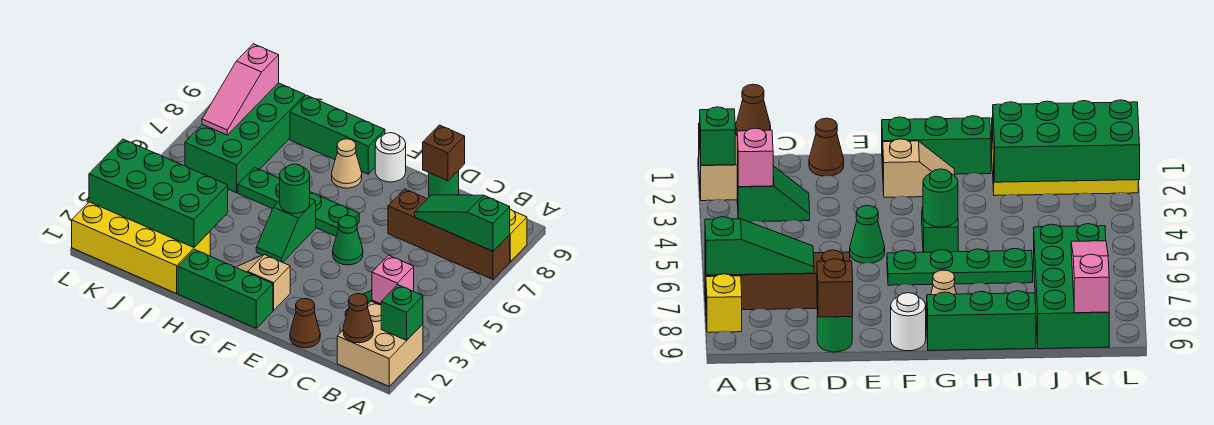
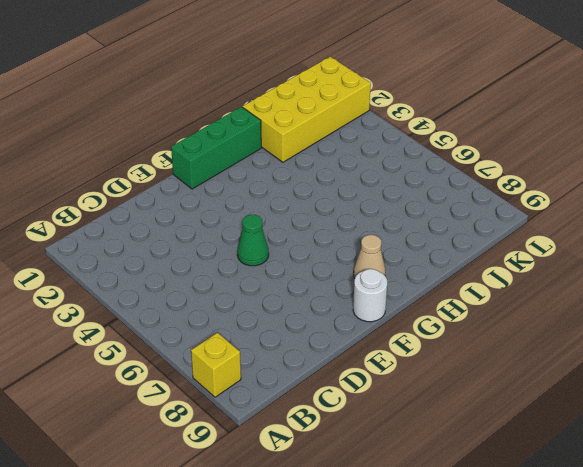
none -> tan brick A1:B2 level 1
none -> brown brick A7:D7 level 1
none -> green slope B3:C3 level 1 top B

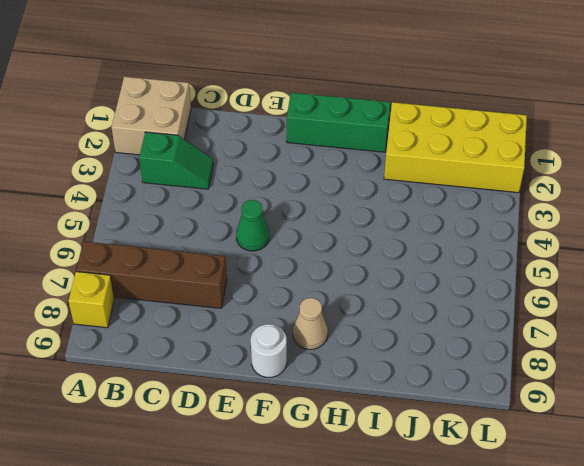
none -> brown cone D1 level 1
none -> green round brick D9 level 1
none -> tan slope F2:G2 level 1 top F

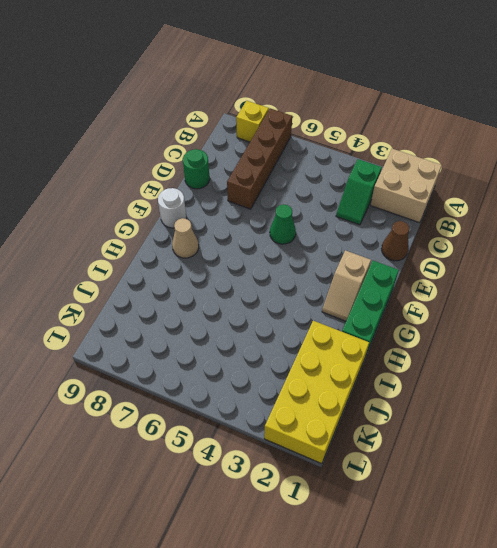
none -> green plate F6:I6 level 1
none -> green slope G4:G5 level 1 top 5
none -> green brick G9:I9 level 1

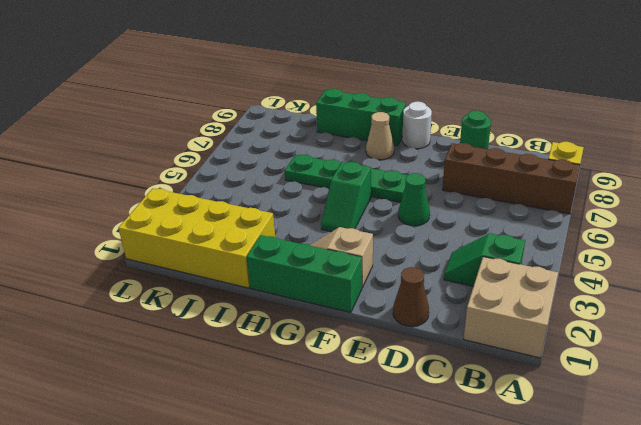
none -> green brick J6:K9 level 1
none -> green brick A2 level 2
none -> green slope A7:C7 level 2 top A

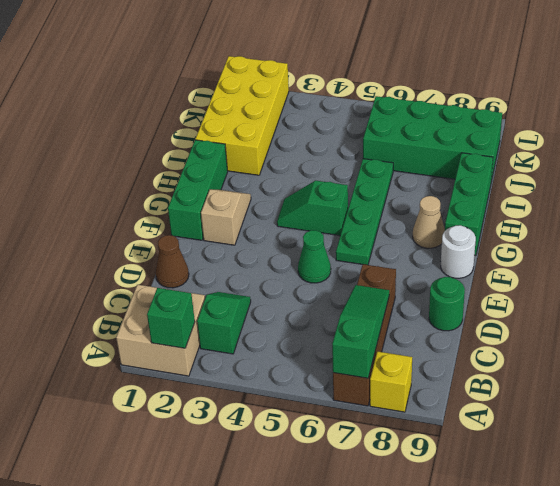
none -> brown cone B1 level 2
none -> pink brick B3 level 2
none -> brown brick D9 level 2

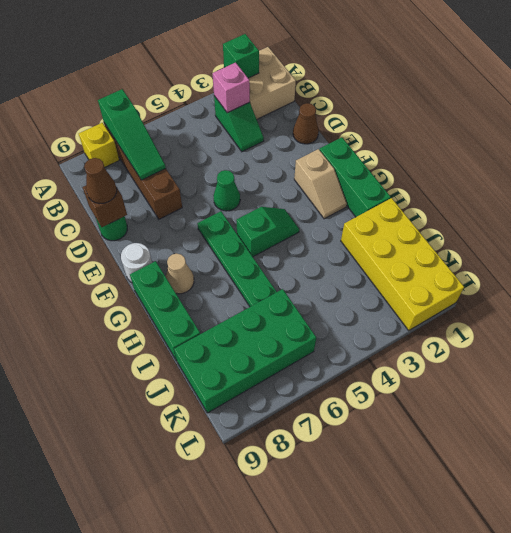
brown cone D9 level 3 -> brown cone B1 level 2
none -> green round brick G5 level 2
none -> green brick I2:L3 level 2
none -> pink slope K7:K9 level 2 top 9

